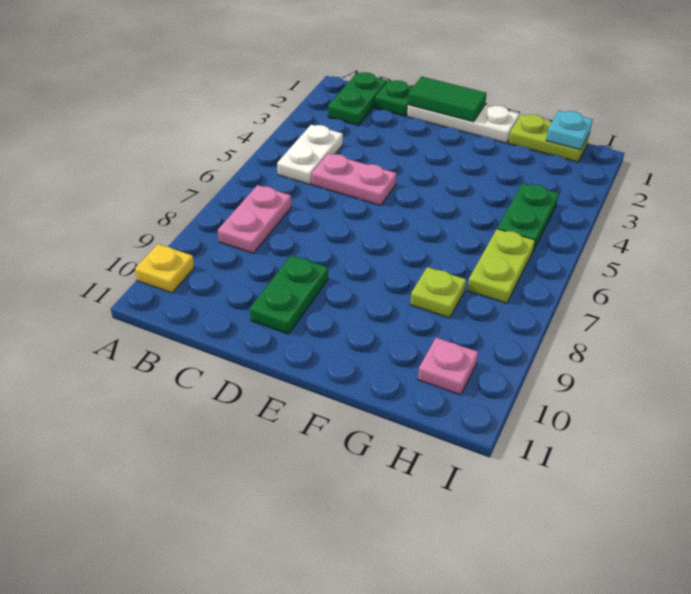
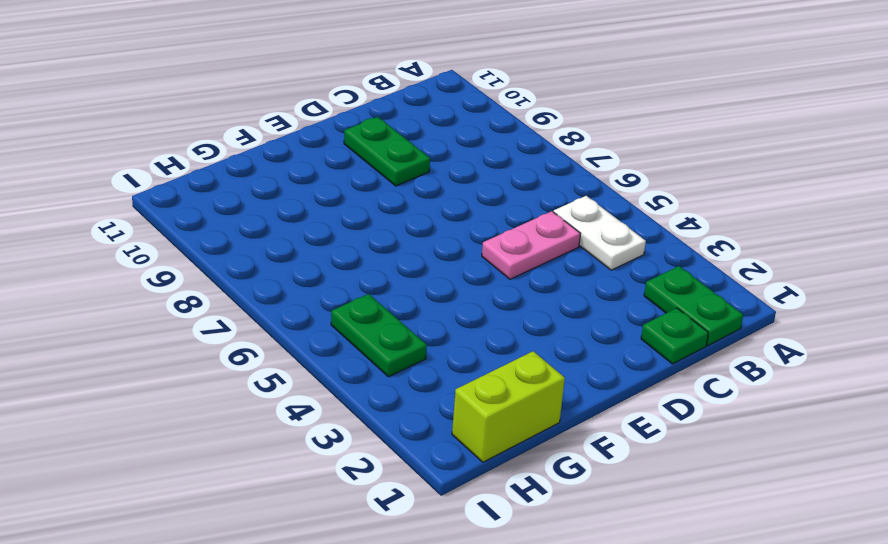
lime brick G1:H1 level 1 -> lime plate G1:H1 level 1
none -> yellow plate A10 level 1
none -> pink plate B7:B8 level 1
none -> white plate D1:F1 level 1

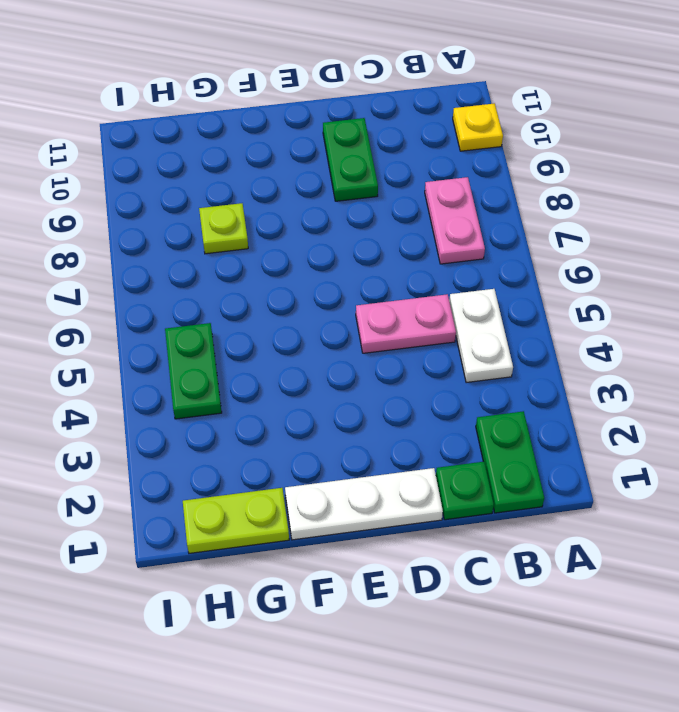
none -> lime plate H6:H7 level 1
none -> pink plate H10 level 1
none -> green tile D1:E1 level 2

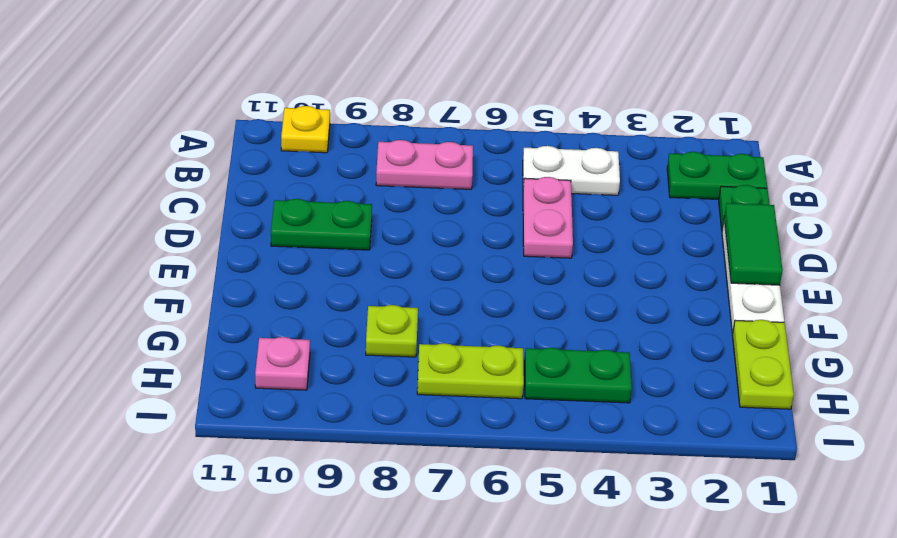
none -> cyan plate H1 level 2

